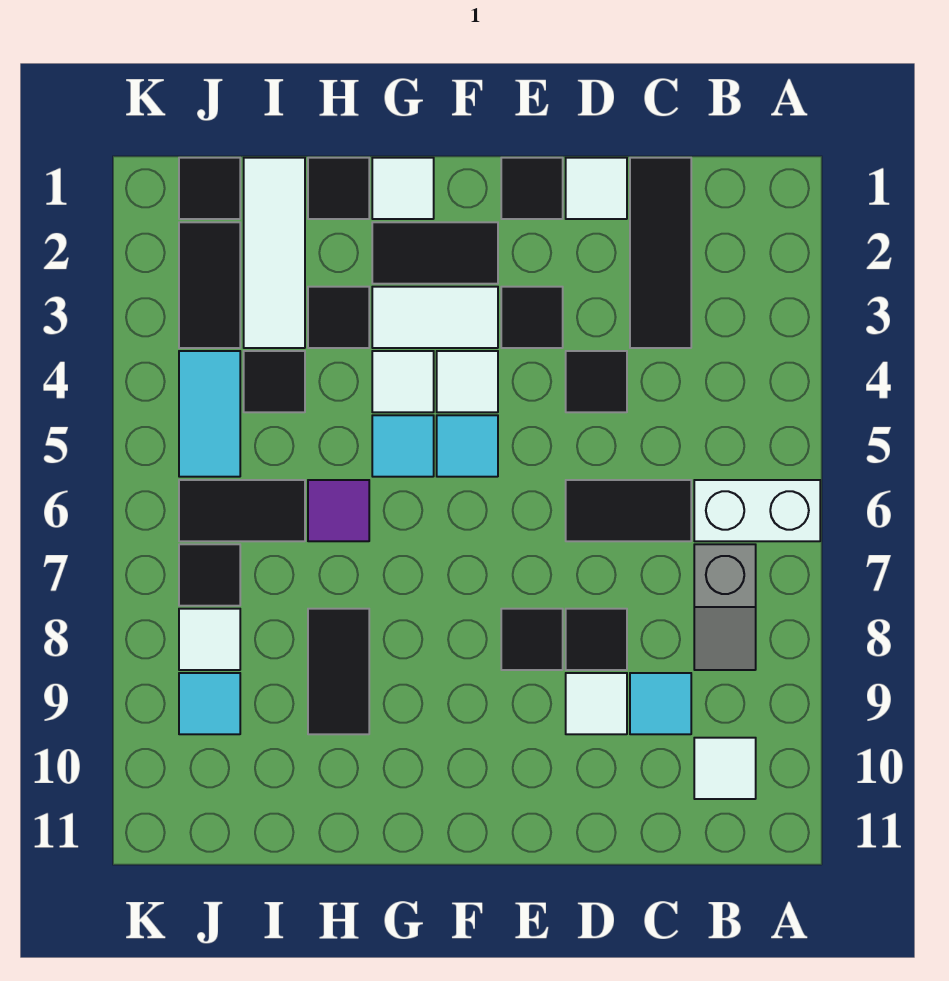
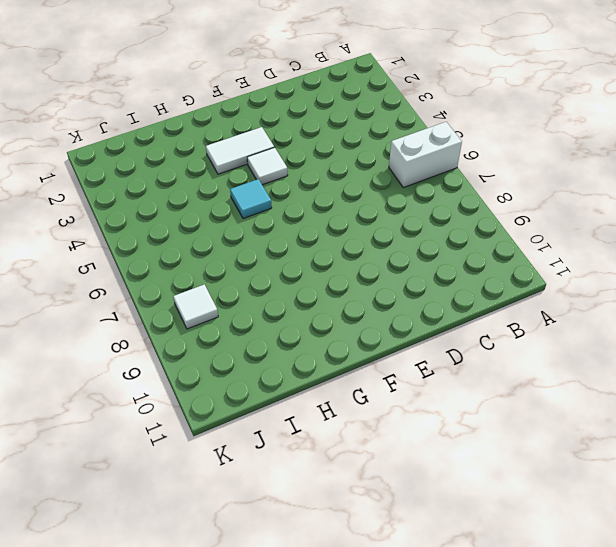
none -> grey slope B7:B8 level 1 top 7
none -> white tile B10 level 1
none -> black tile C1:C3 level 1
none -> black tile C6:D6 level 1

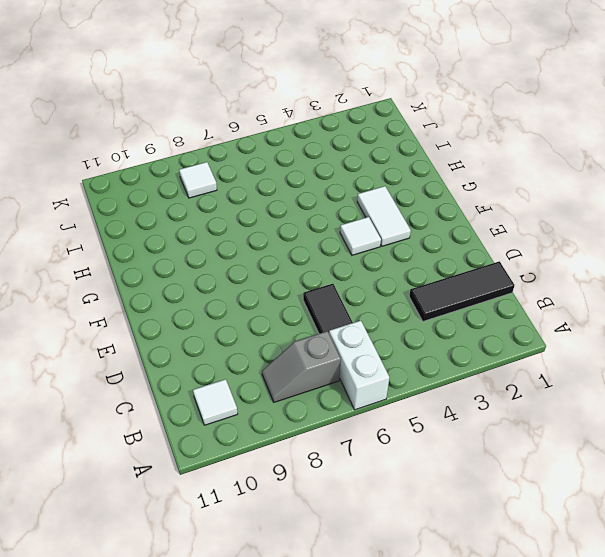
none -> cyan tile C9 level 1
none -> white tile D1 level 1
none -> black tile D4 level 1
none -> black tile D8 level 1

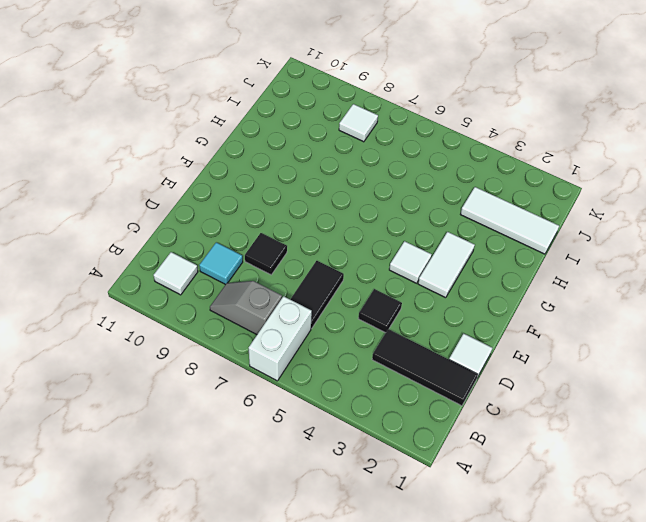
none -> white tile D9 level 1
none -> black tile E1 level 1
none -> black tile E3 level 1
none -> black tile E8 level 1

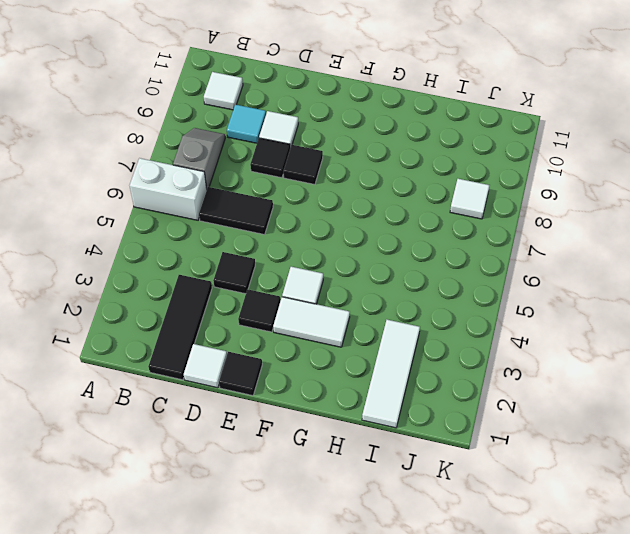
none -> black tile F2:G2 level 1
none -> cyan tile F5 level 1
none -> white tile G1 level 1
none -> white tile G4 level 1

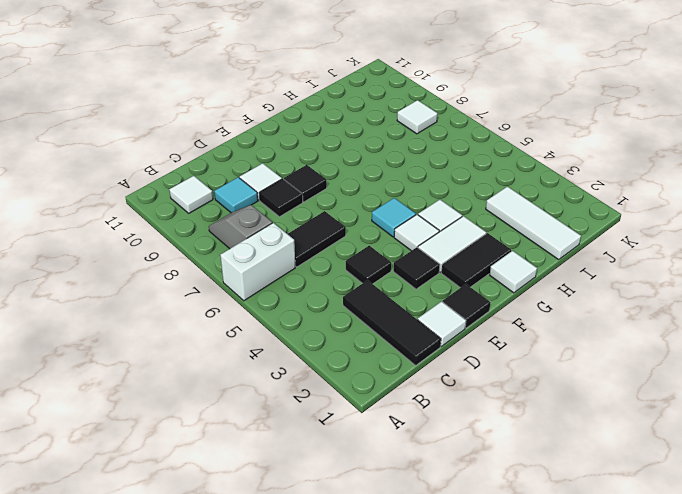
none -> cyan tile G5 level 1
none -> black tile H1 level 1
none -> black tile H3 level 1
none -> purple tile H6 level 1

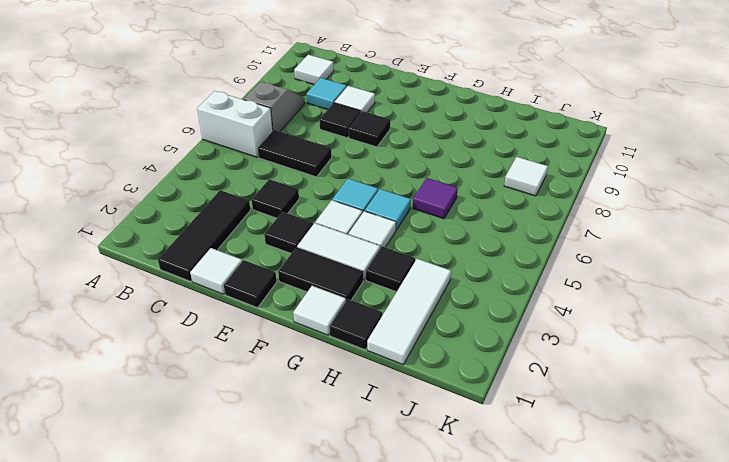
none -> black tile H8:H9 level 1
none -> black tile I4 level 1
none -> black tile I6:J6 level 1
none -> black tile J1 level 1

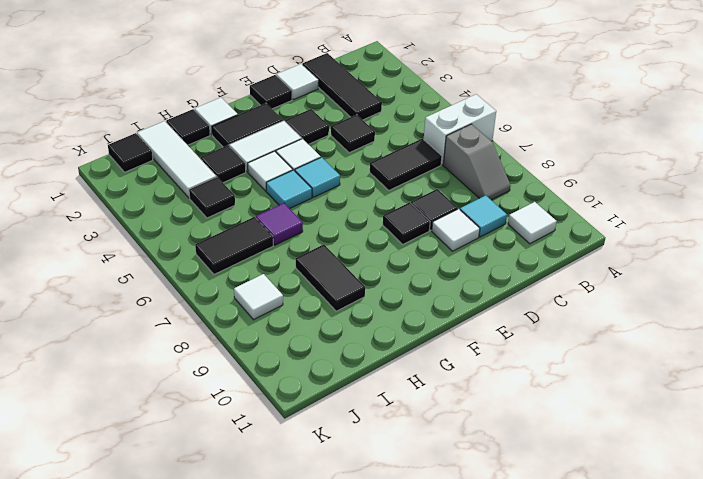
none -> black tile J2:J3 level 1
none -> cyan tile J4:J5 level 1
none -> black tile J7 level 1
none -> cyan tile J9 level 1

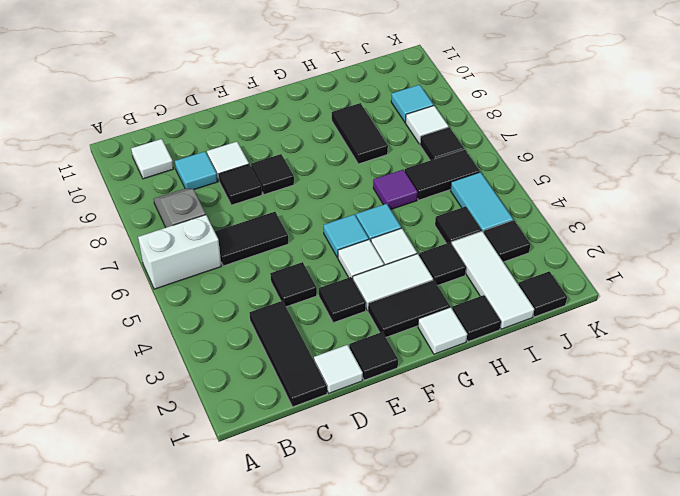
black tile J3 level 1 -> black tile J2:J3 level 1

